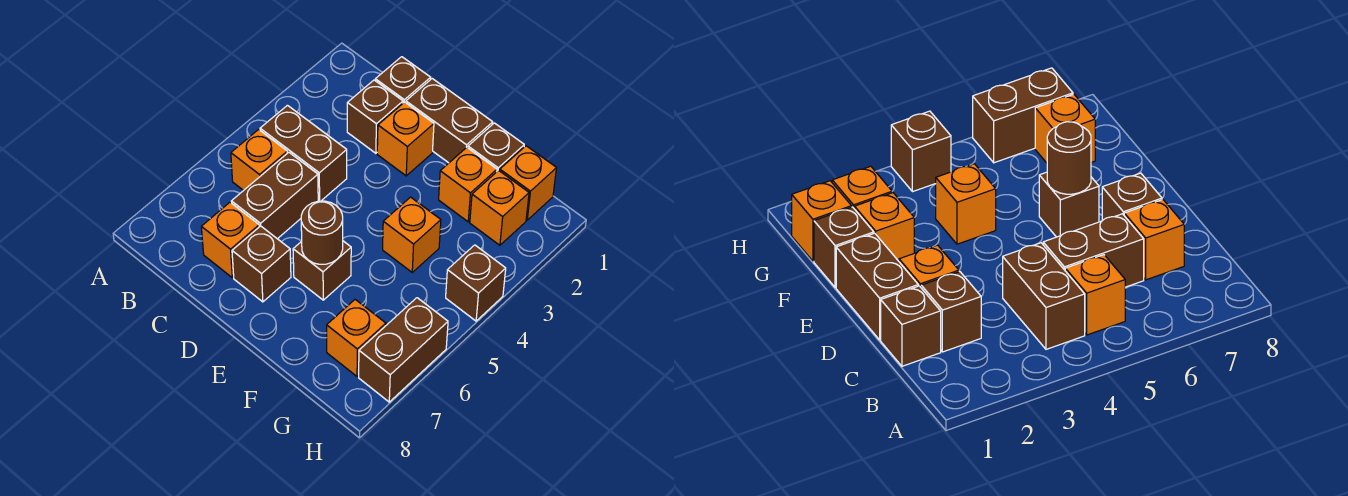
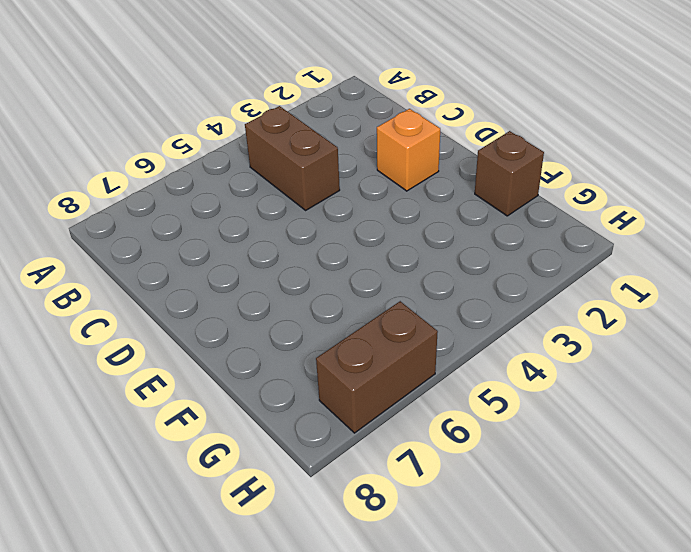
none -> orange brick B5 level 1
none -> brown brick C1 level 1
none -> brown brick C2 level 1

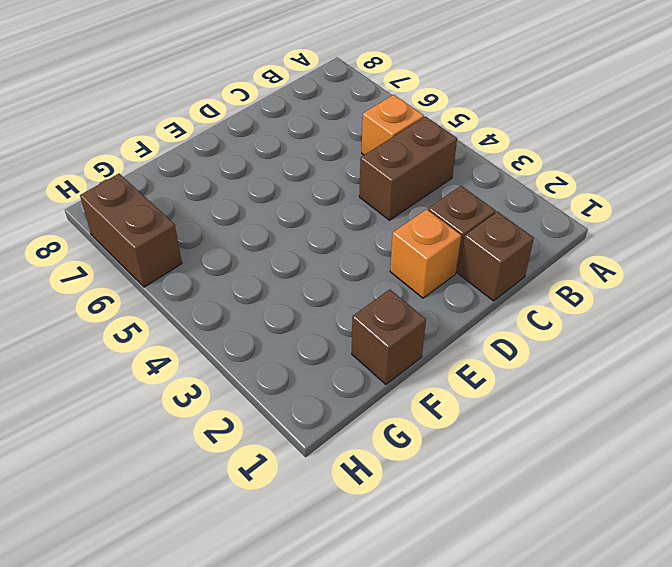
none -> brown brick C5:C6 level 1
none -> orange brick C7 level 1
none -> brown brick D1:E1 level 1

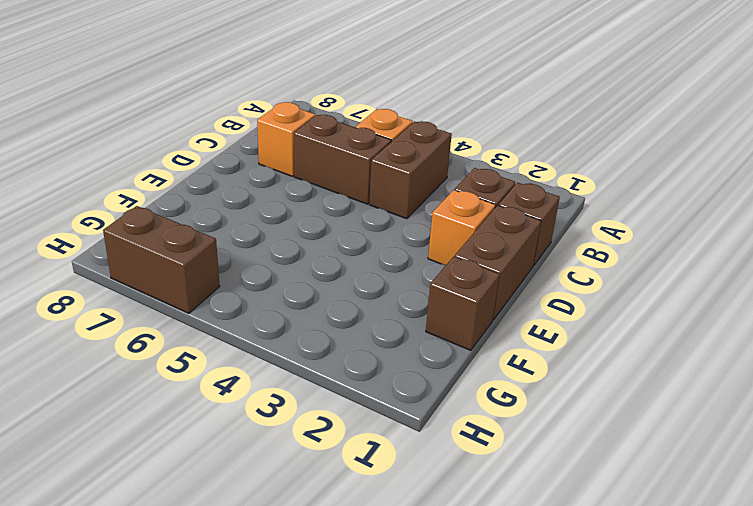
none -> brown brick D7 level 1
none -> brown brick E6 level 1
none -> orange brick F2 level 1

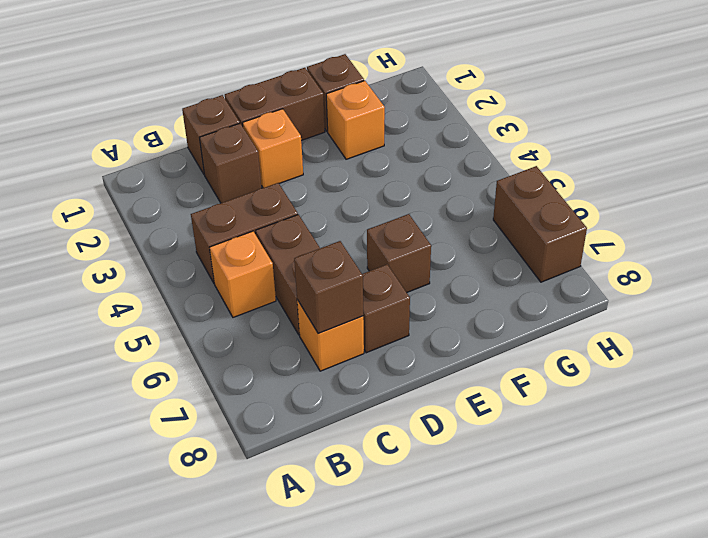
brown brick C7 level 2 -> brown brick H4 level 1
none -> orange brick F4 level 1
none -> orange brick G1 level 1
none -> orange brick G2 level 1

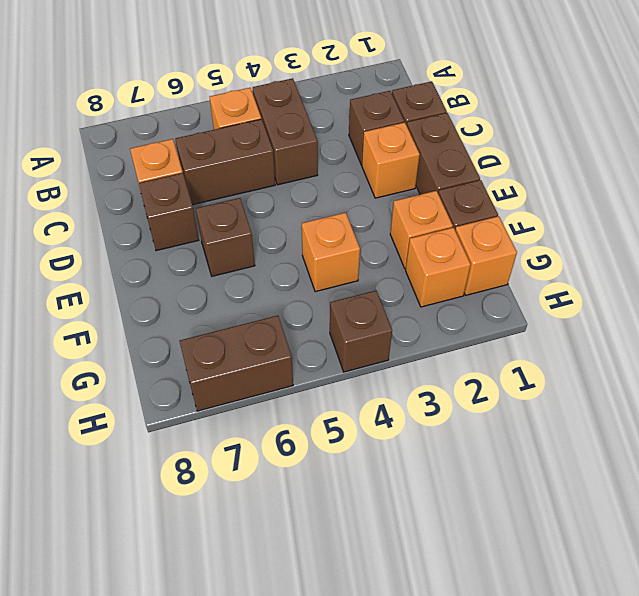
none -> orange brick G7 level 1
none -> brown round brick E6 level 2

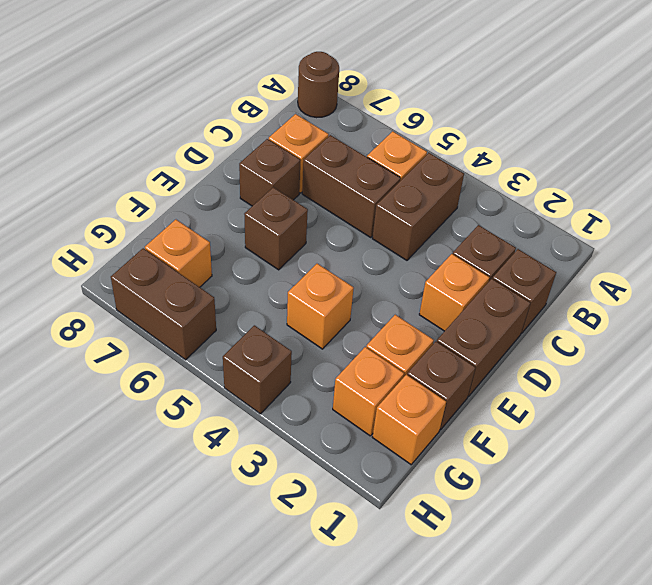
brown round brick A8 level 1 -> brown round brick E6 level 2

